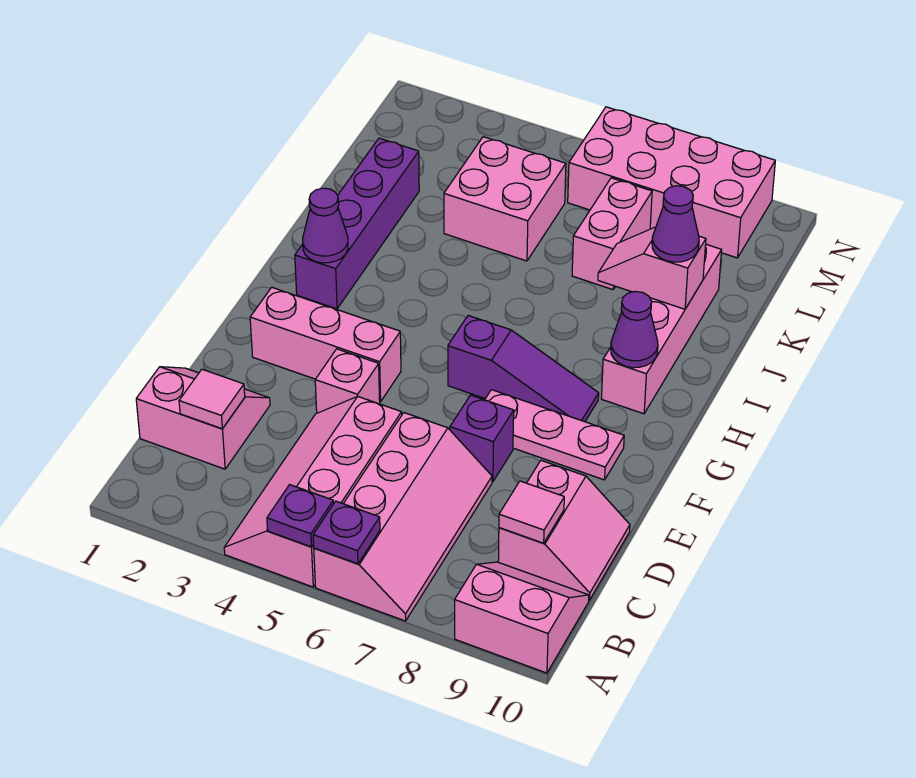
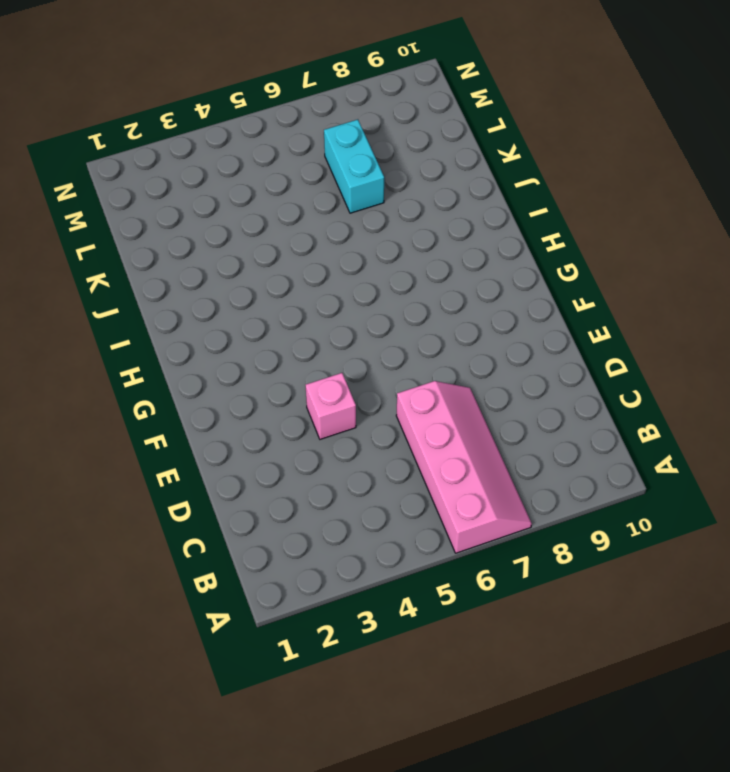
cyan brick K7:L7 level 1 -> pink brick K7:L7 level 1
none -> pink slope A4:D5 level 1 top 5
none -> pink slope A9:B10 level 1 top A
none -> pink slope C1:D2 level 1 top C

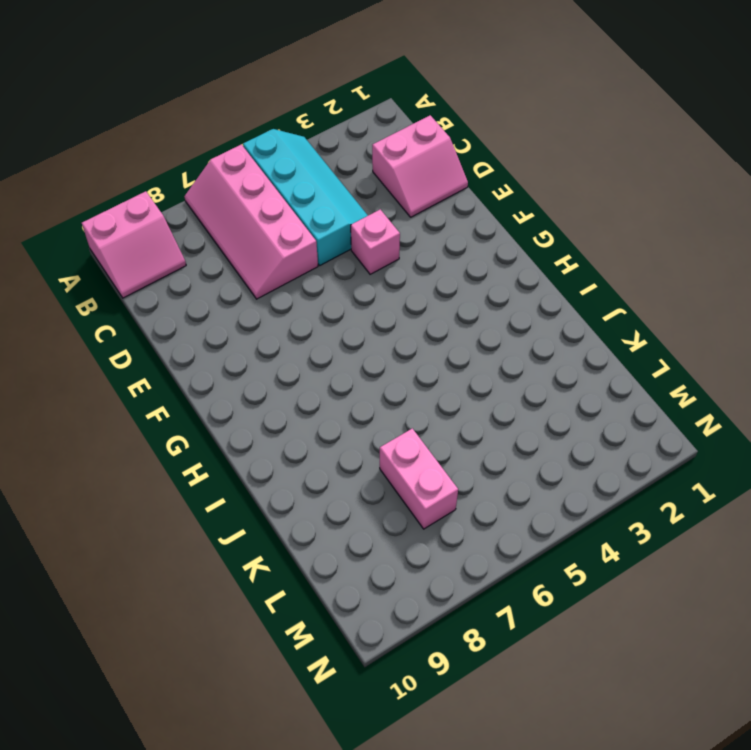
cyan slope A4:D5 level 1 top 5 -> pink slope A4:D5 level 1 top 5
none -> pink slope C9:D10 level 1 top 9
none -> purple brick E7 level 1
none -> pink brick F2:F4 level 1

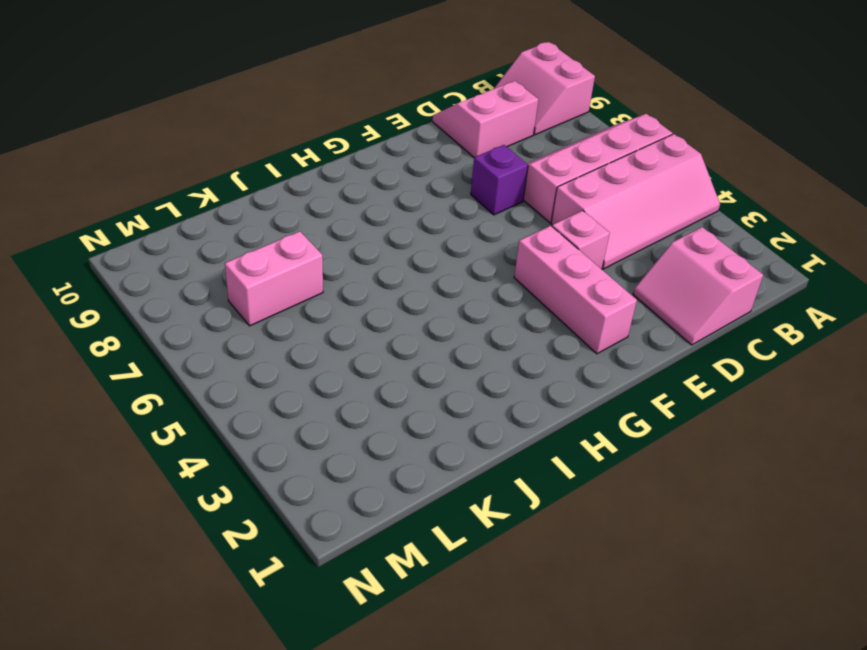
none -> pink plate F7:F9 level 1
none -> purple slope G6:G8 level 1 top 6
none -> purple brick H2:K2 level 1

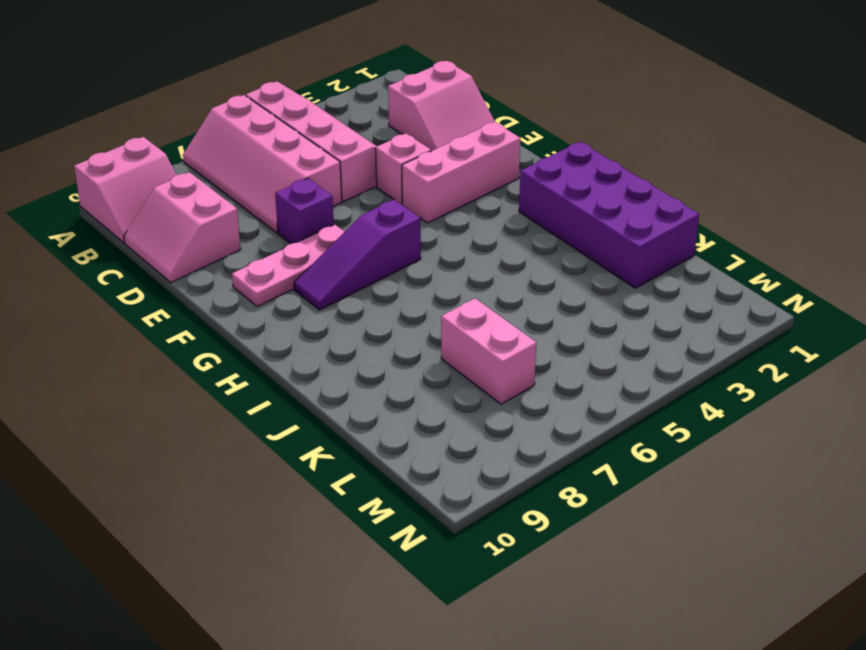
purple brick H1:K2 level 1 -> purple brick H2:K2 level 1
none -> pink brick H9:K9 level 1
none -> pink brick K4:L5 level 1
none -> pink brick M6:N9 level 1

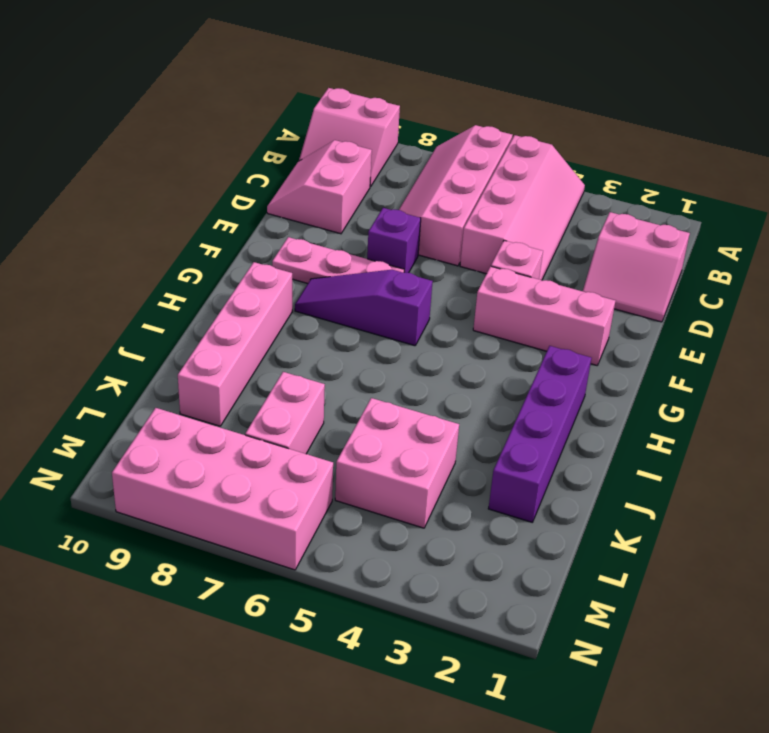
none -> purple plate A5 level 2
none -> purple plate A6 level 2
none -> pink tile C2 level 2

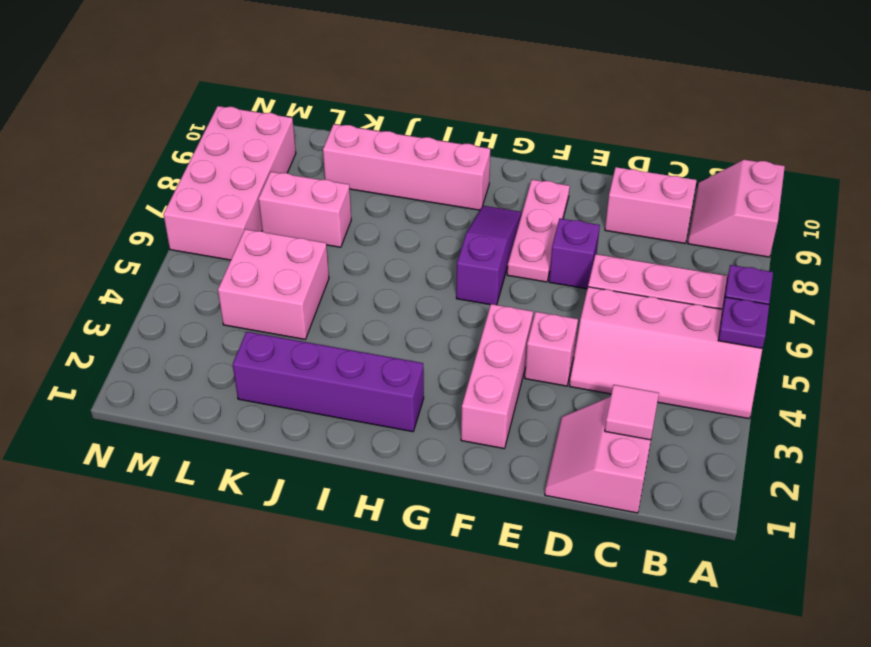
none -> pink tile C9 level 2
none -> purple cone H2 level 2
none -> purple cone H9 level 2

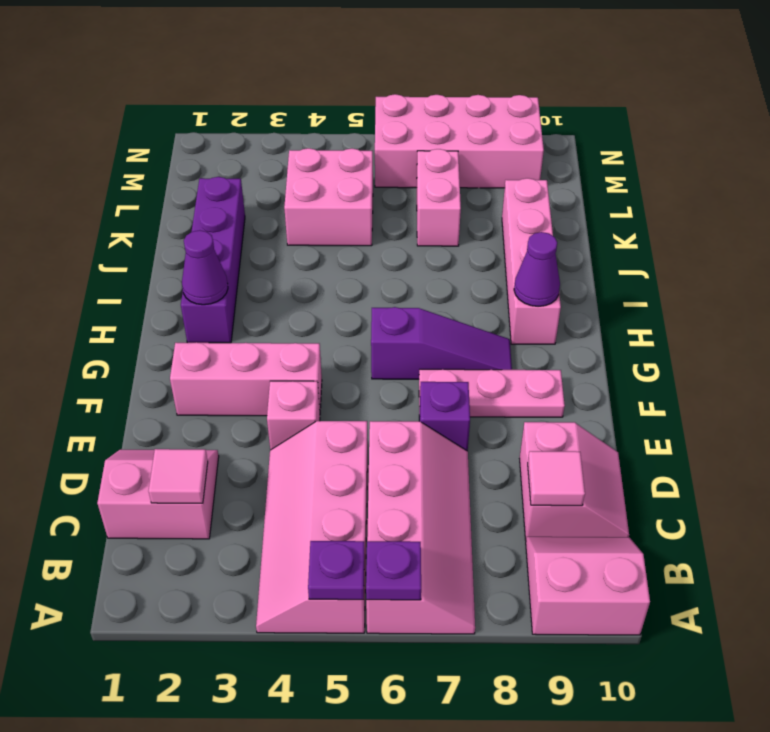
none -> pink slope J8:J9 level 2 top 9
none -> purple cone J9 level 3

